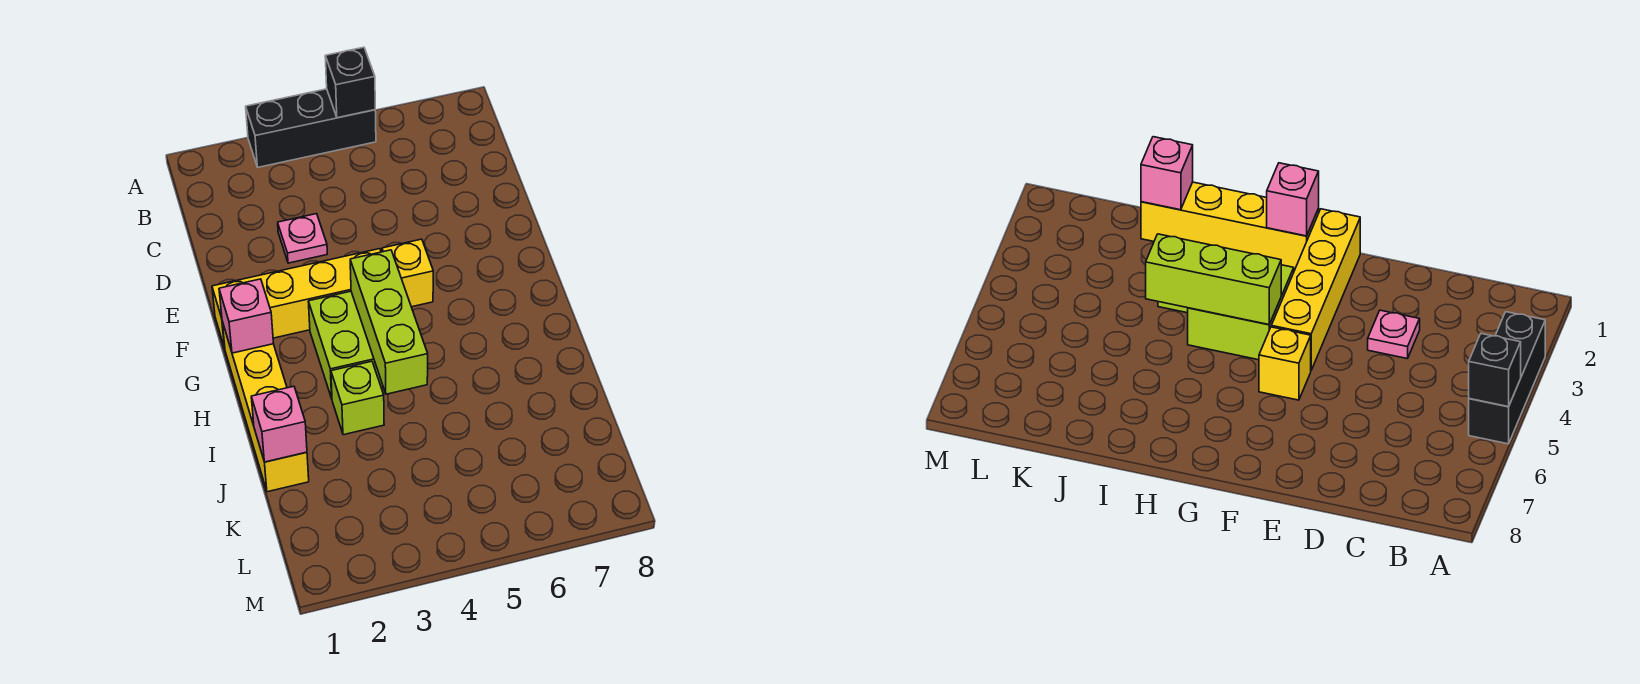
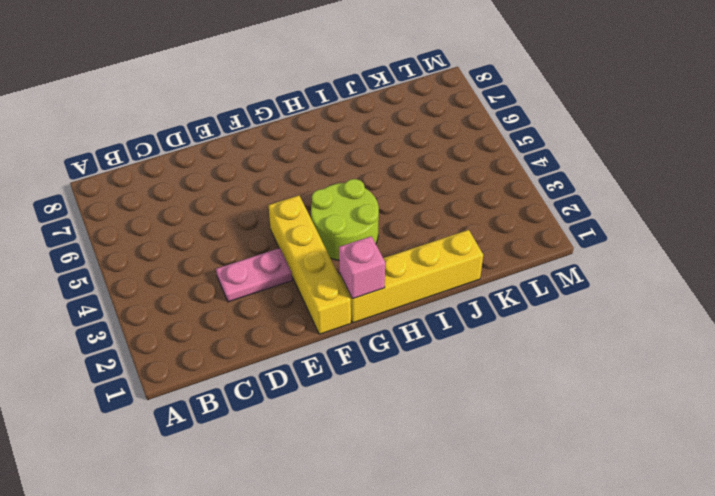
pink plate D3:E3 level 1 -> pink plate D3 level 1
lime round brick G3:H4 level 1 -> lime brick G3:H4 level 1
none -> black brick A3:A5 level 1
none -> yellow brick F5 level 1

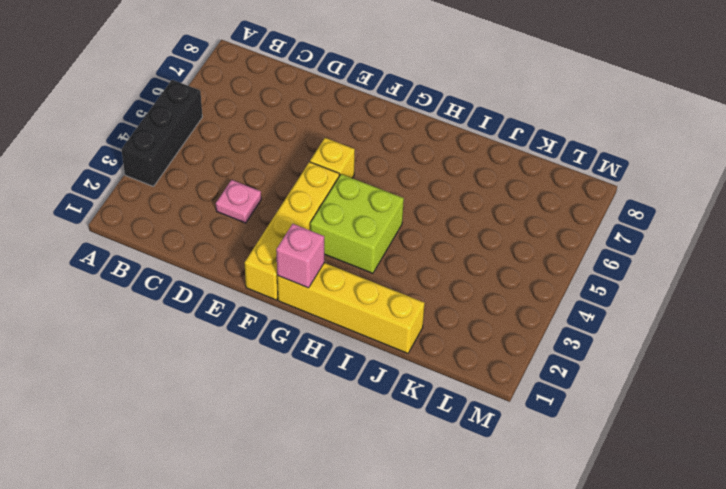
none -> lime brick I3 level 1
none -> black brick A5 level 2

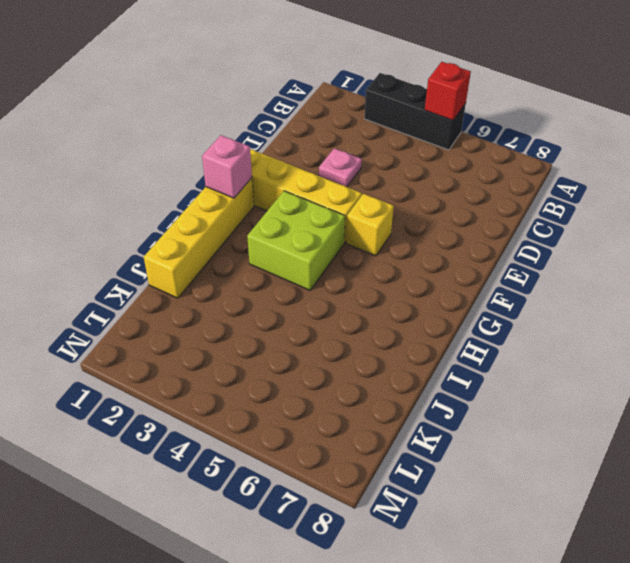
red brick A5 level 2 -> black brick A5 level 2
none -> lime brick I3 level 1
none -> lime brick G4:I4 level 2

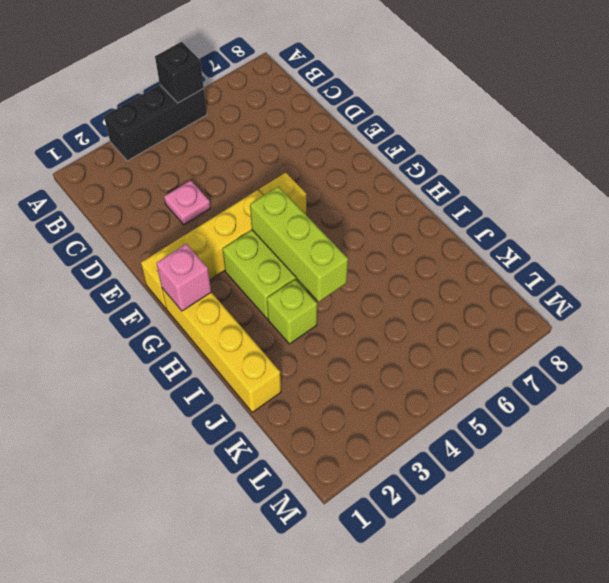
none -> pink brick J1 level 2

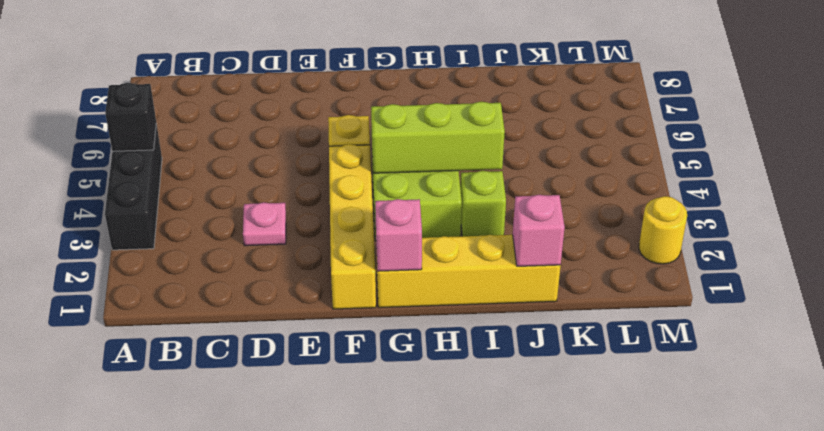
yellow round brick M2 level 1 -> none

